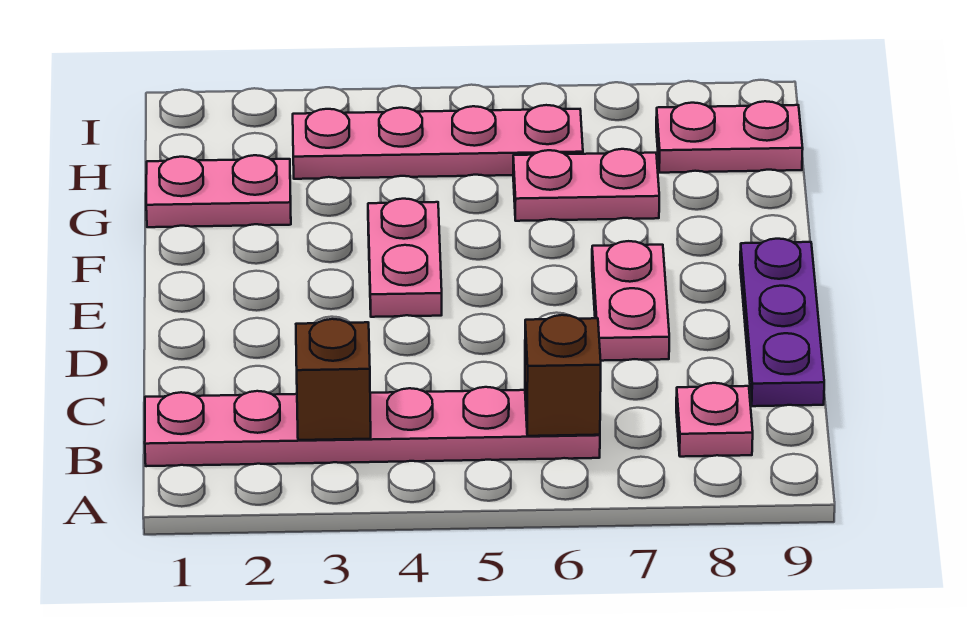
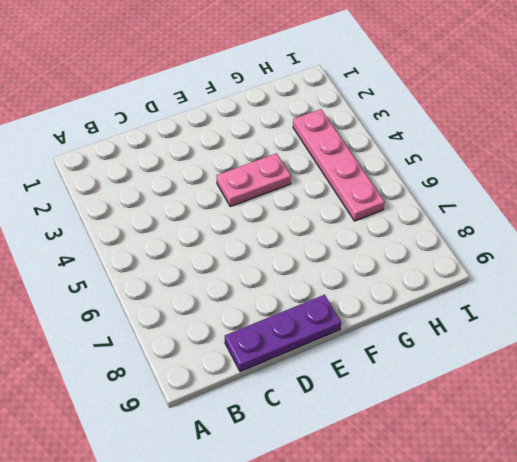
none -> pink plate B1:B6 level 1
none -> pink plate B8 level 1

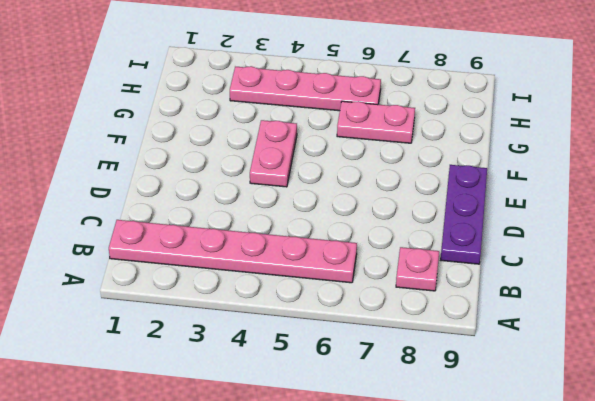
none -> pink plate D7:E7 level 1
none -> pink plate G1:G2 level 1

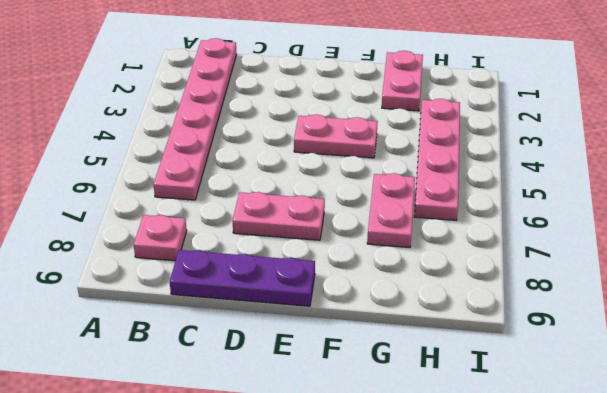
none -> pink plate H8:H9 level 1
none -> brown brick B3 level 2

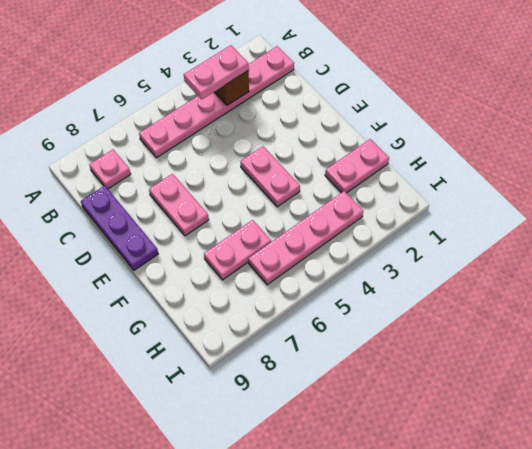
pink plate B3:B4 level 3 -> pink plate H8:H9 level 1
none -> brown brick B6 level 2

